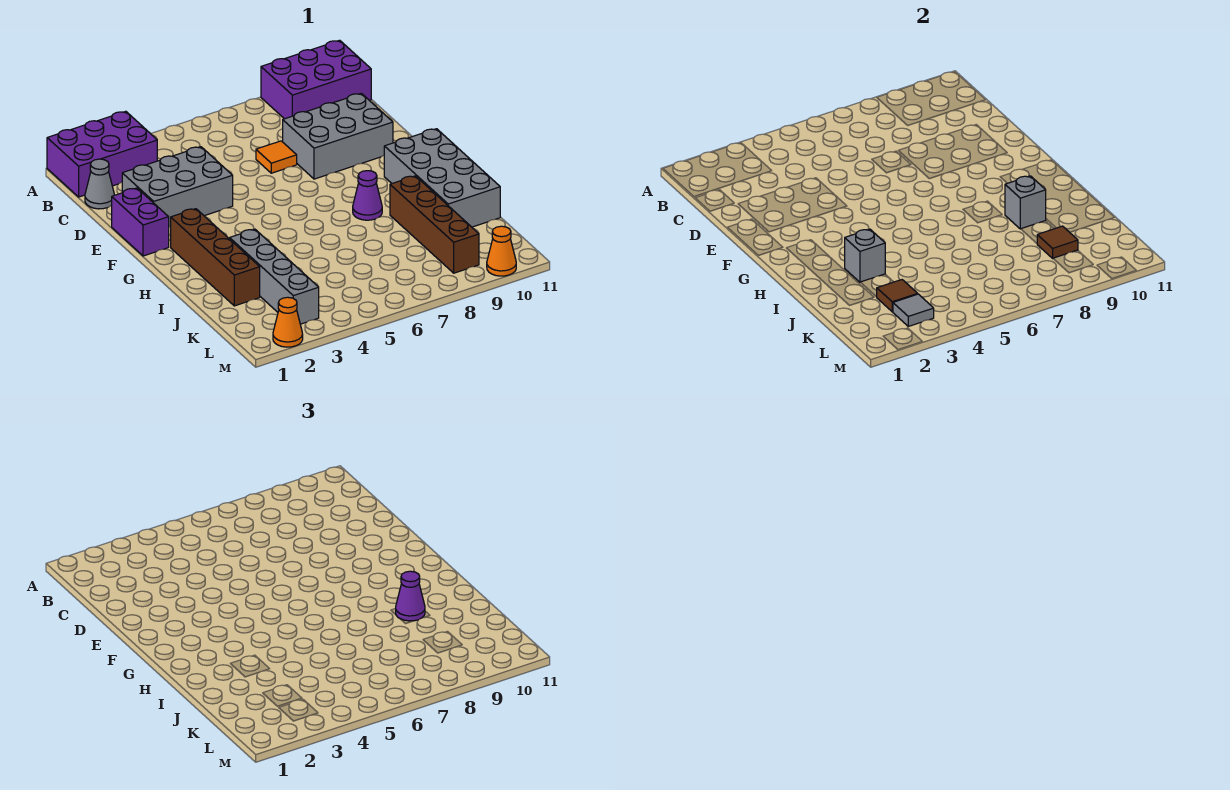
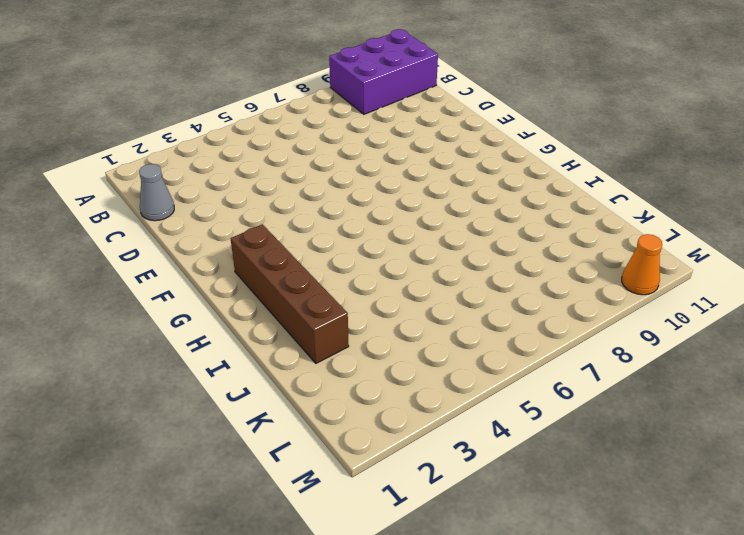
none -> purple brick A1:B3 level 1
none -> grey brick D2:E4 level 1
none -> orange tile D7 level 1

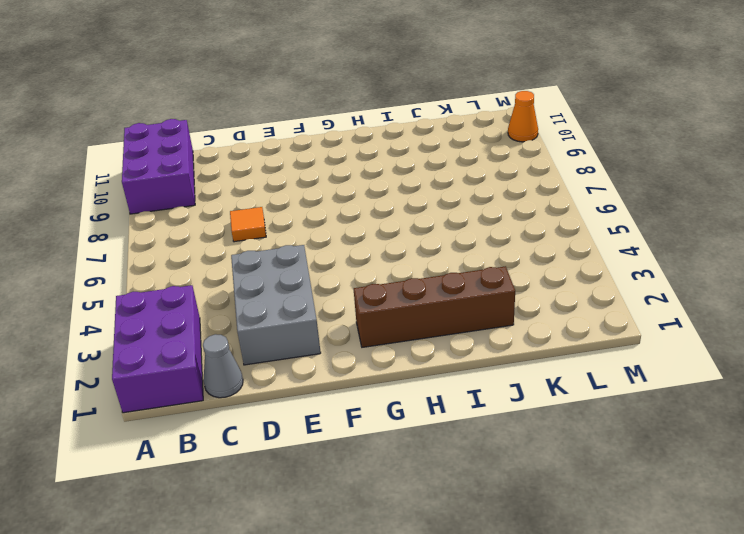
none -> grey brick D8:E10 level 1
none -> purple brick E1:F1 level 1
none -> grey brick G10:J11 level 1

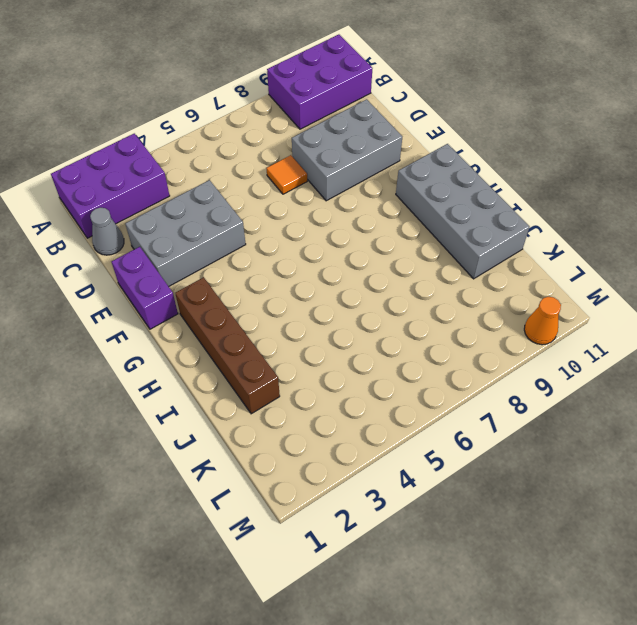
none -> purple cone H8 level 1
none -> grey brick I3:L3 level 1
none -> brown brick I9:L9 level 1

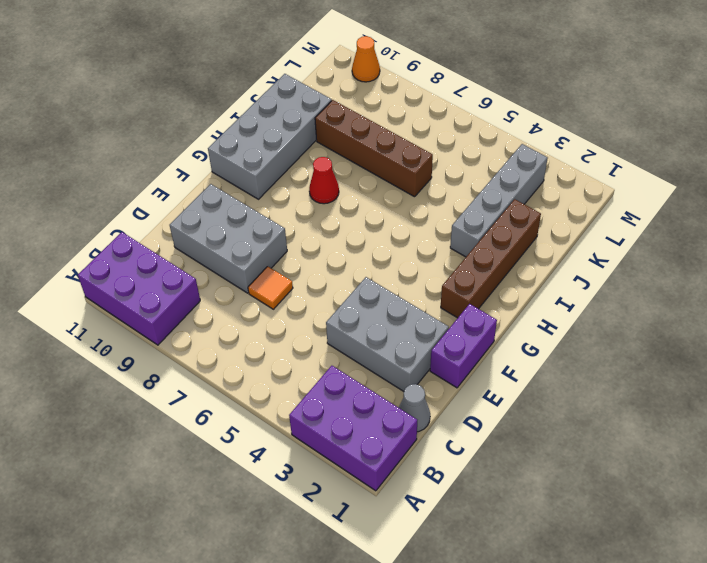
red cone H8 level 1 -> purple cone H8 level 1
brown brick J6:J9 level 1 -> brown brick I9:L9 level 1
none -> orange cone M2 level 1
none -> grey brick I3 level 2
none -> grey brick I9 level 2

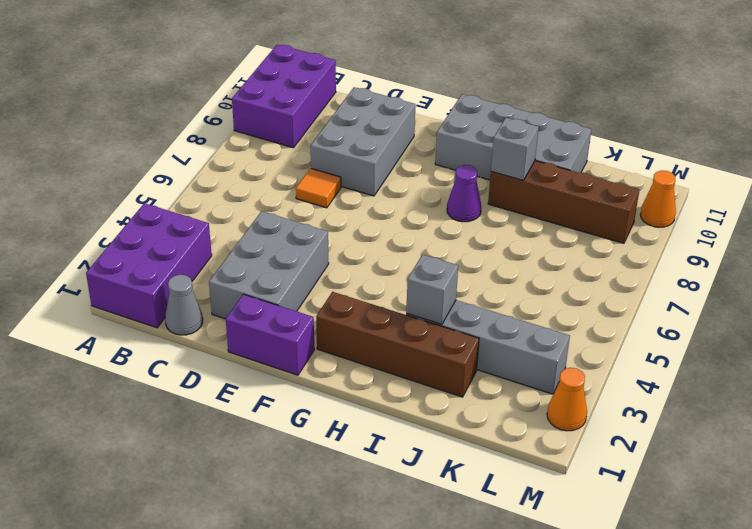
none -> brown tile K3 level 2
none -> brown tile K9 level 2
none -> grey tile L3 level 2

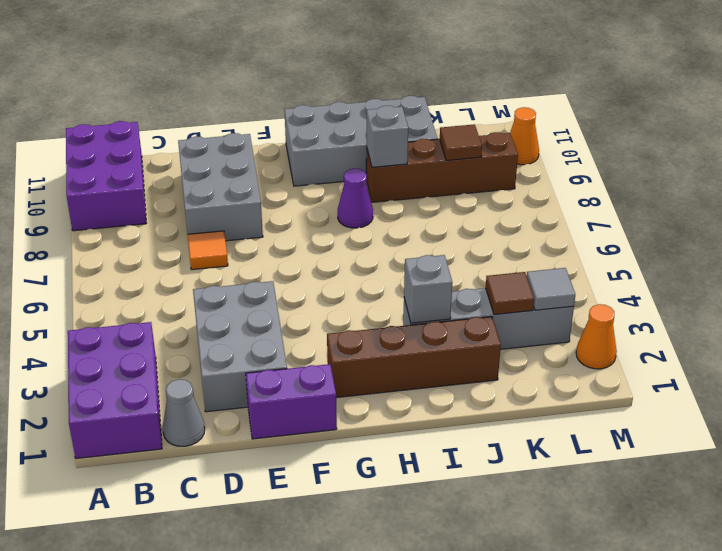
none -> purple cone I9 level 3

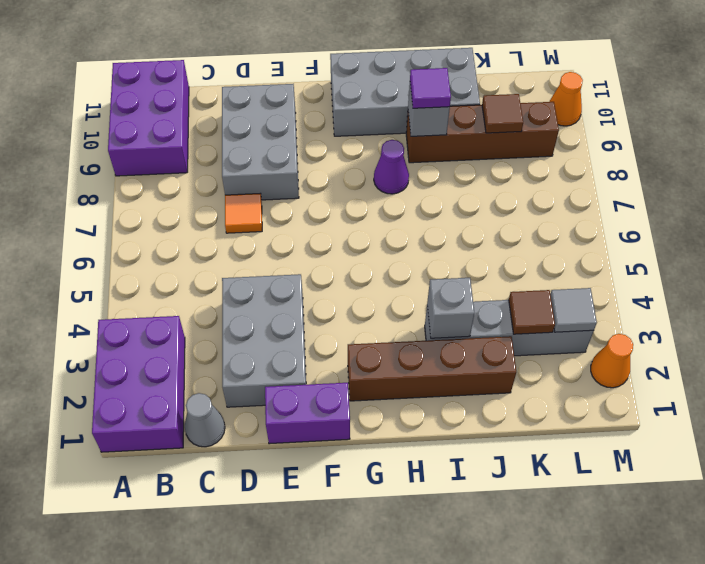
purple tile I9 level 3 -> purple cone I9 level 3

